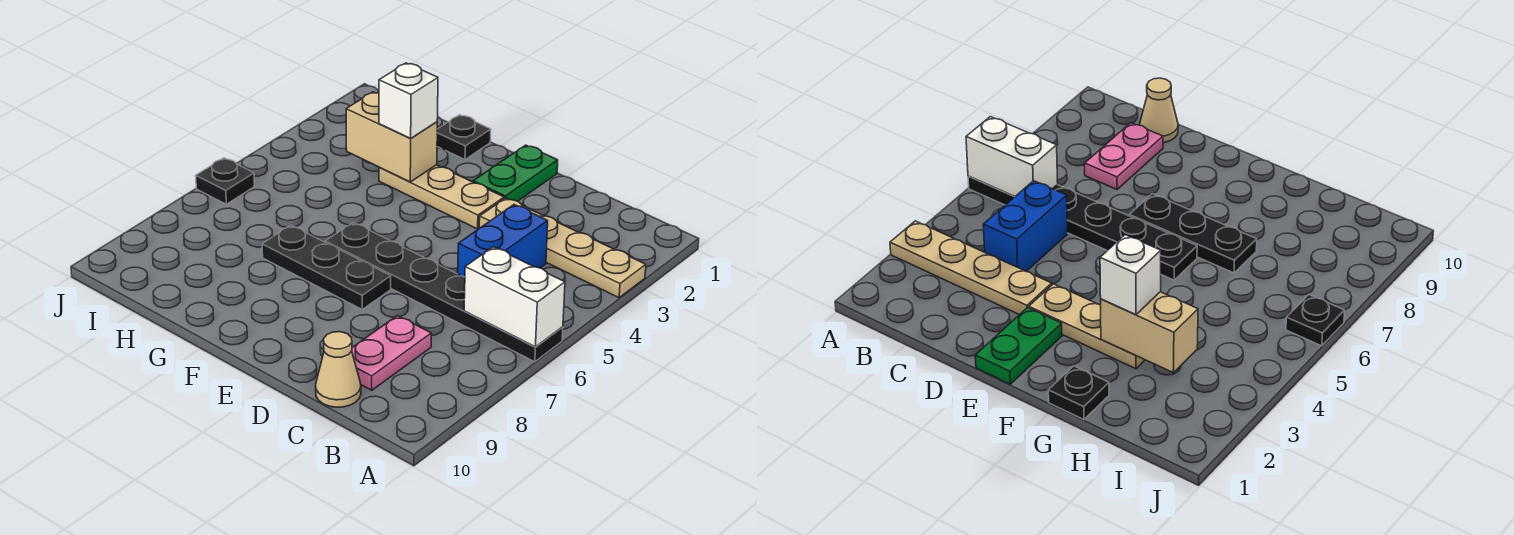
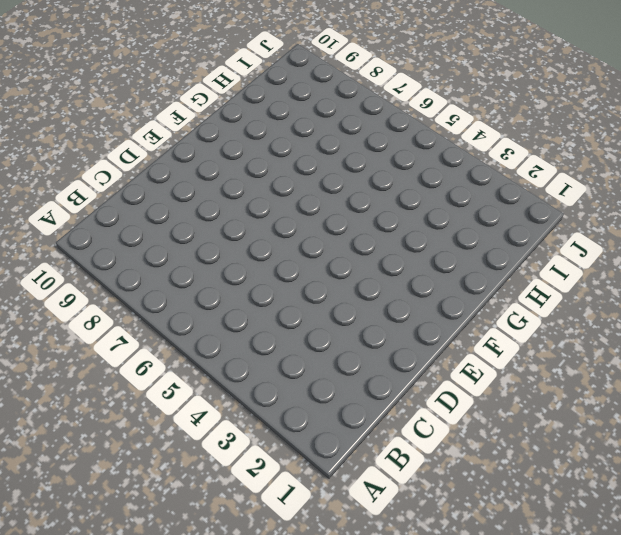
none -> tan plate A3:D3 level 1
none -> black plate A6:F6 level 1
none -> blue brick C4:C5 level 1

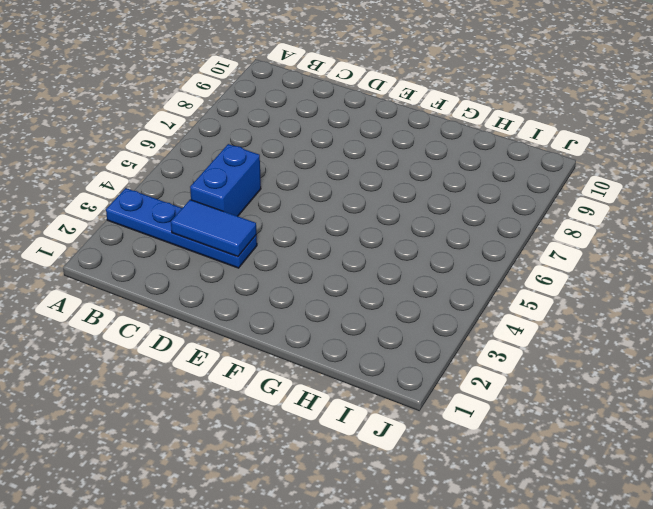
blue plate A3:D3 level 1 -> tan plate A3:D3 level 1
blue tile C3:D3 level 2 -> none
none -> black plate A6:F6 level 1
none -> pink plate C8:C9 level 1
none -> tan cone C10 level 1

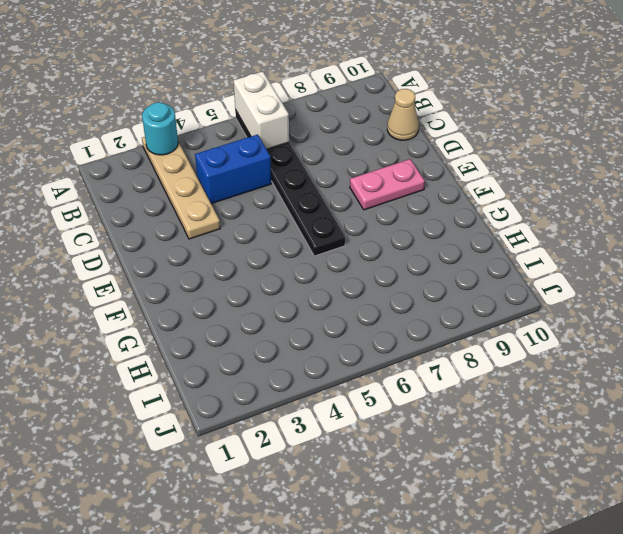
cyan round brick A3 level 2 -> none
pink plate E8:E9 level 1 -> pink plate C8:C9 level 1
none -> green plate E1:E2 level 1
none -> tan plate E3:G3 level 1
none -> black plate E7:G7 level 1

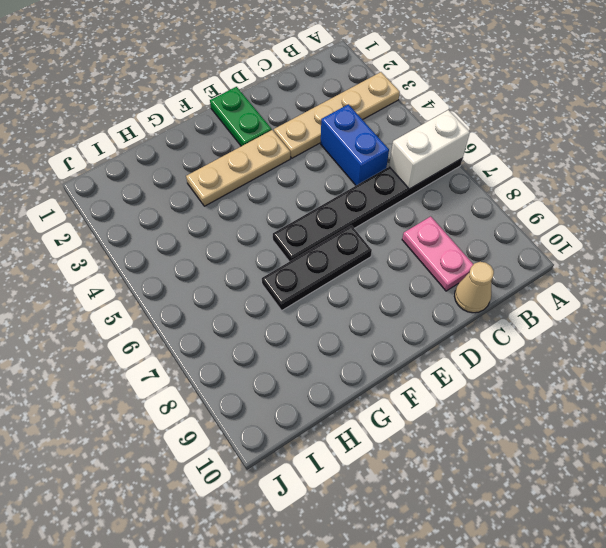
none -> black plate G1 level 1
none -> black plate J6 level 1
none -> tan brick G3:H3 level 2

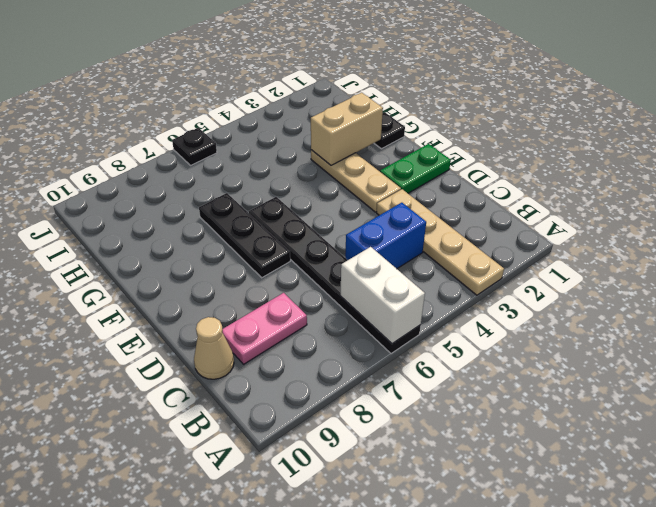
tan brick G2:G3 level 2 -> tan brick G3:H3 level 2
none -> white brick G3 level 3

